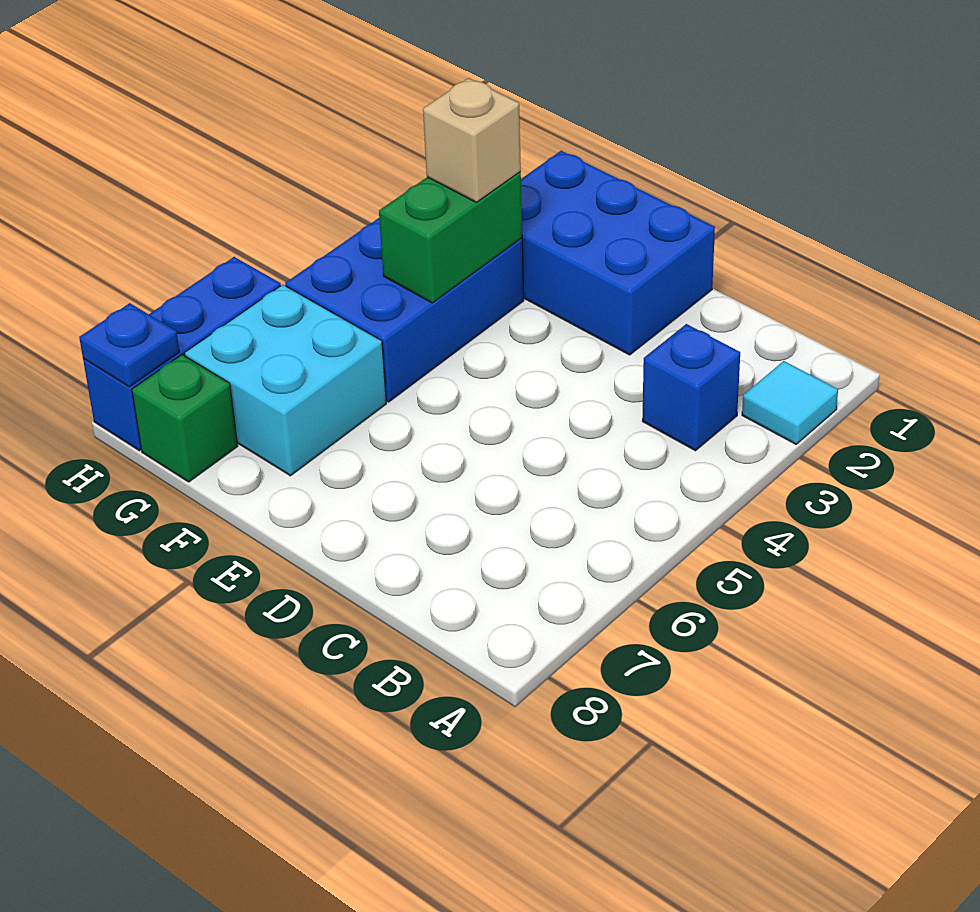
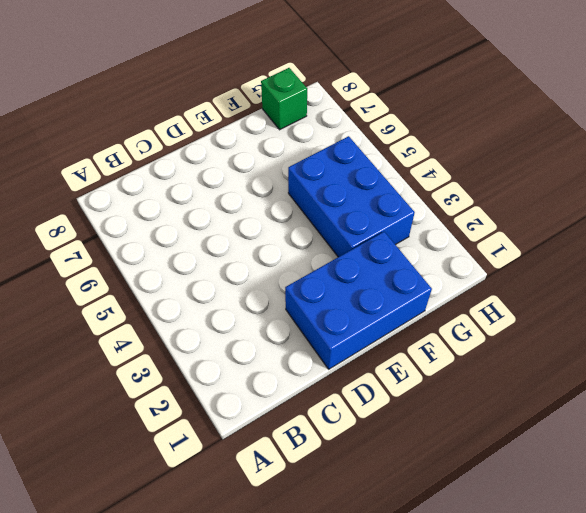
none -> cyan tile A2 level 1
none -> blue brick B3 level 1

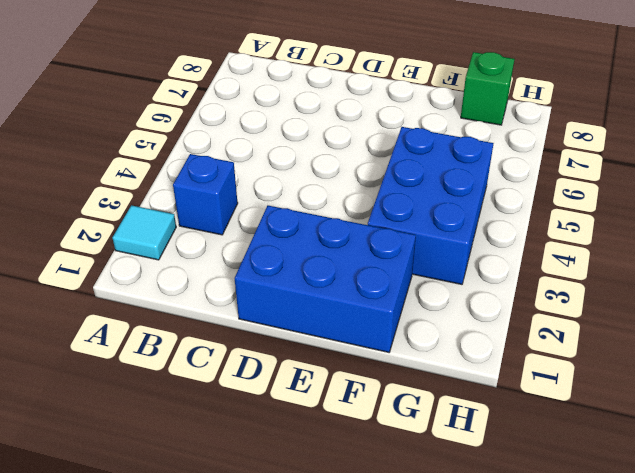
none -> cyan brick F6:G7 level 1
none -> blue brick H6:H8 level 1

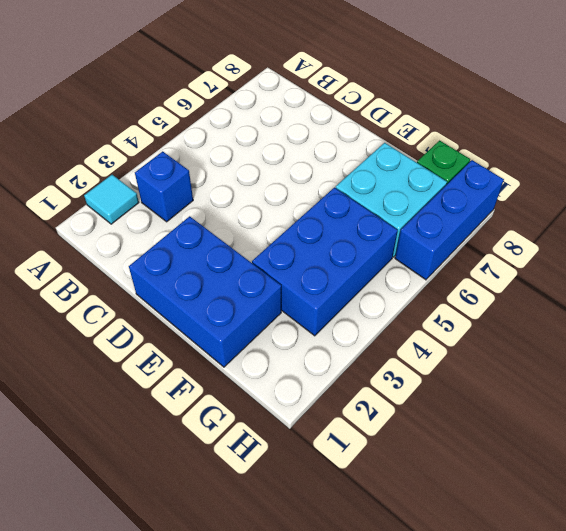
none -> green brick F3:F4 level 2
none -> blue plate H8 level 2

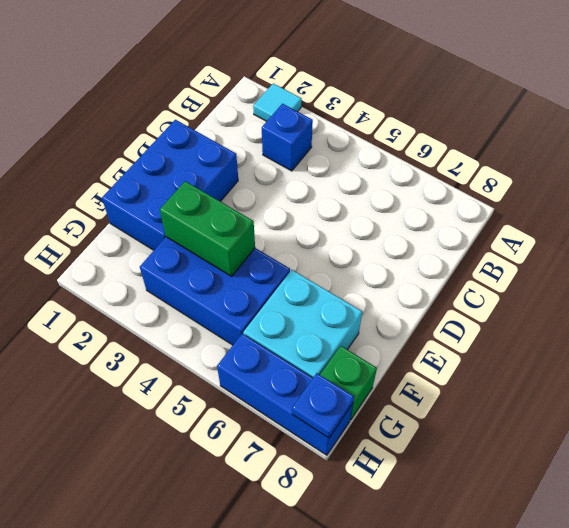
none -> tan brick F3 level 3

